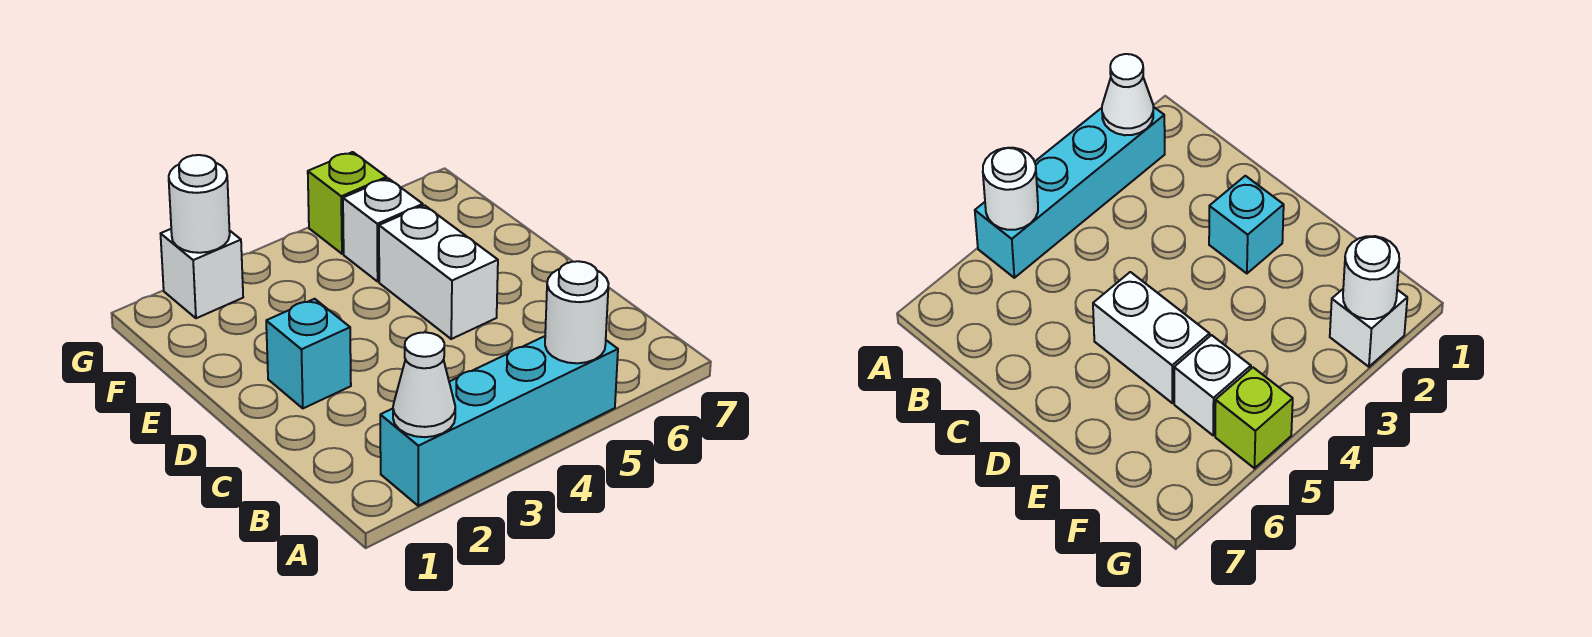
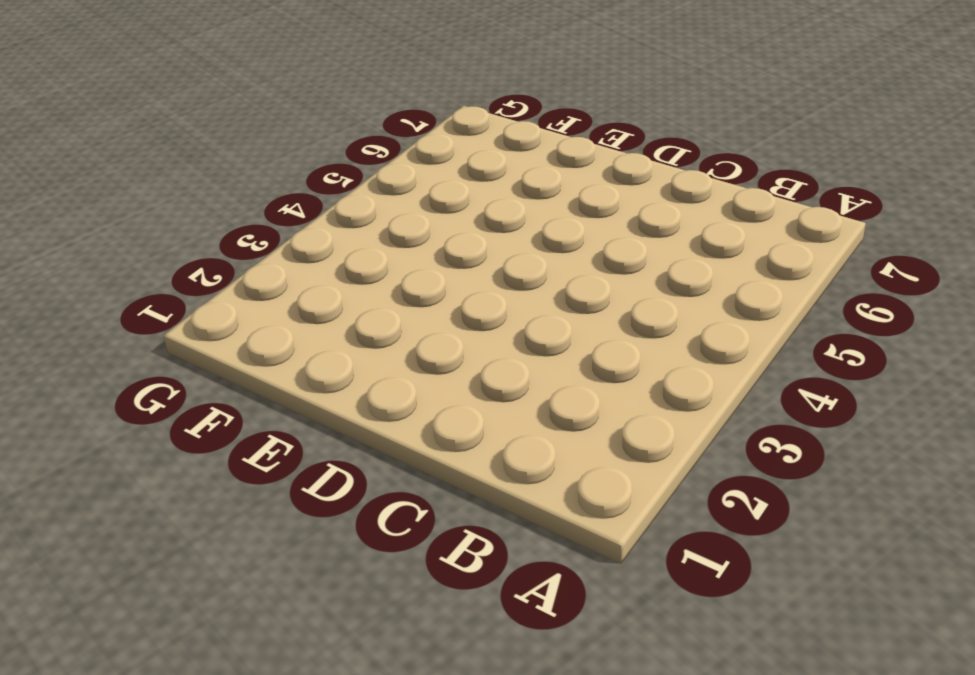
none -> cyan brick A2:A5 level 1
none -> cyan brick D2 level 1

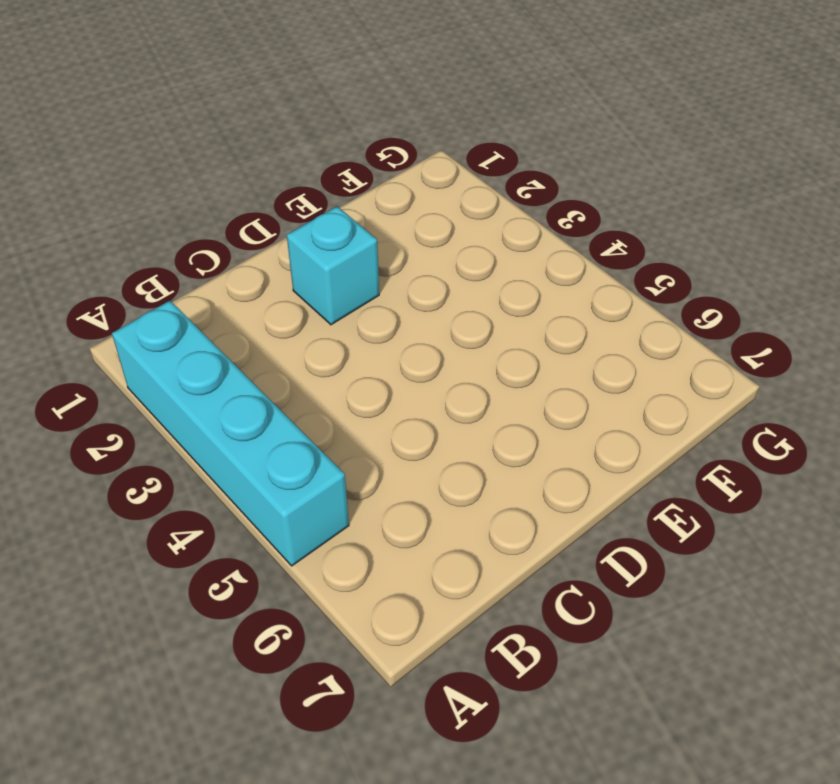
none -> white brick D5:E5 level 1
none -> white brick F5 level 1

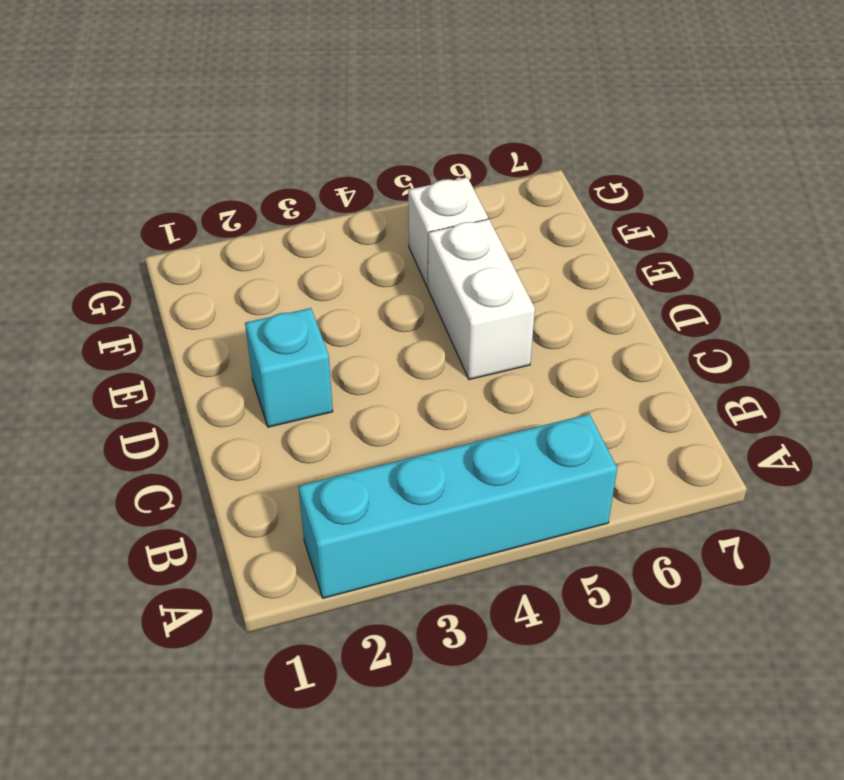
none -> white brick G2 level 1
none -> lime brick G5 level 1

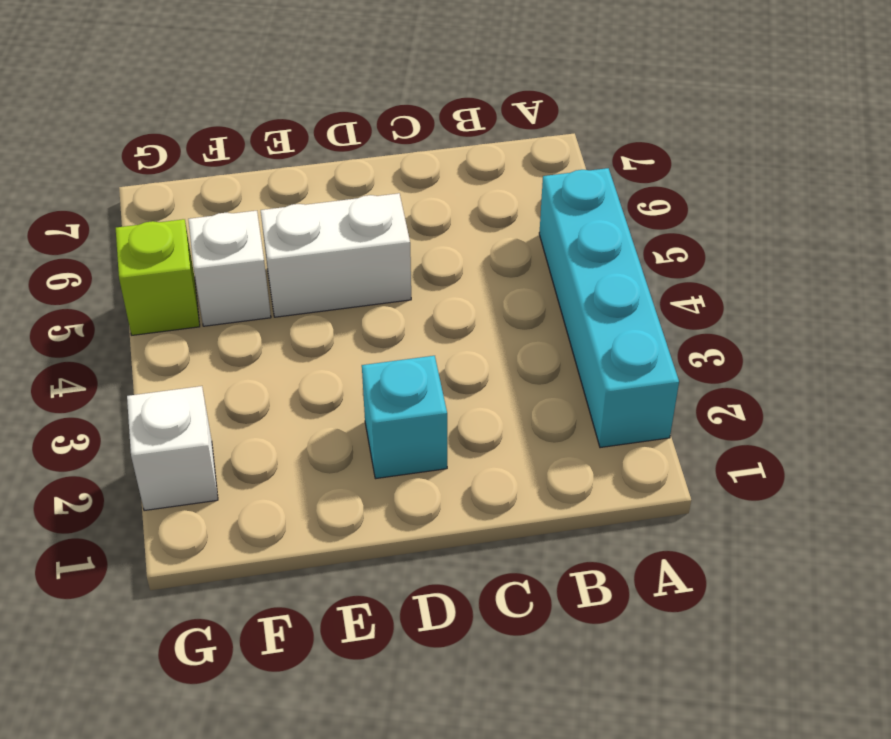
none -> white cone A2 level 2
none -> white round brick A5 level 2

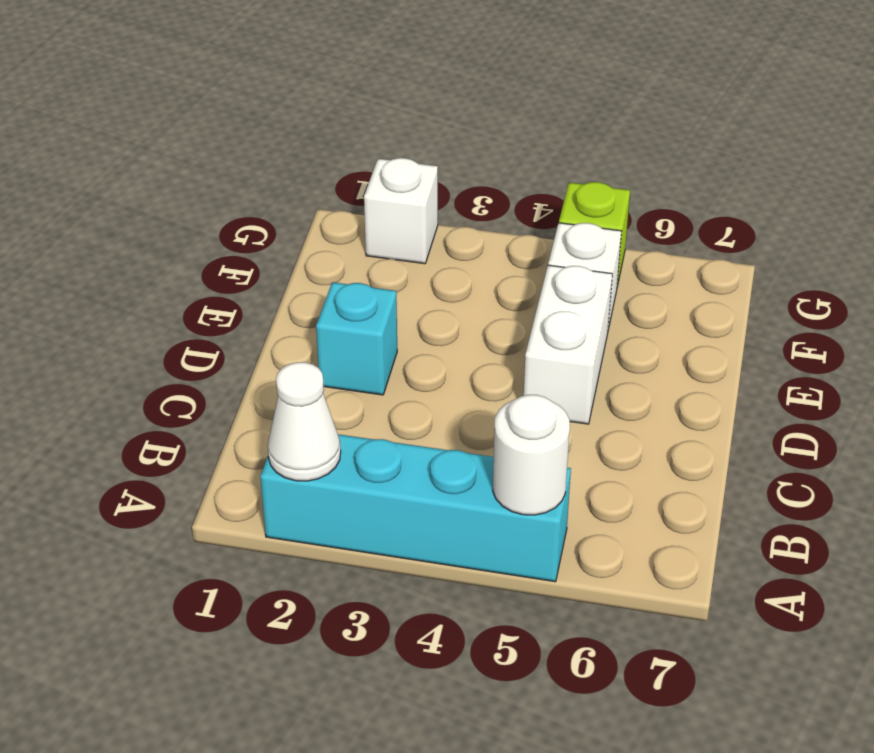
none -> white round brick G2 level 2

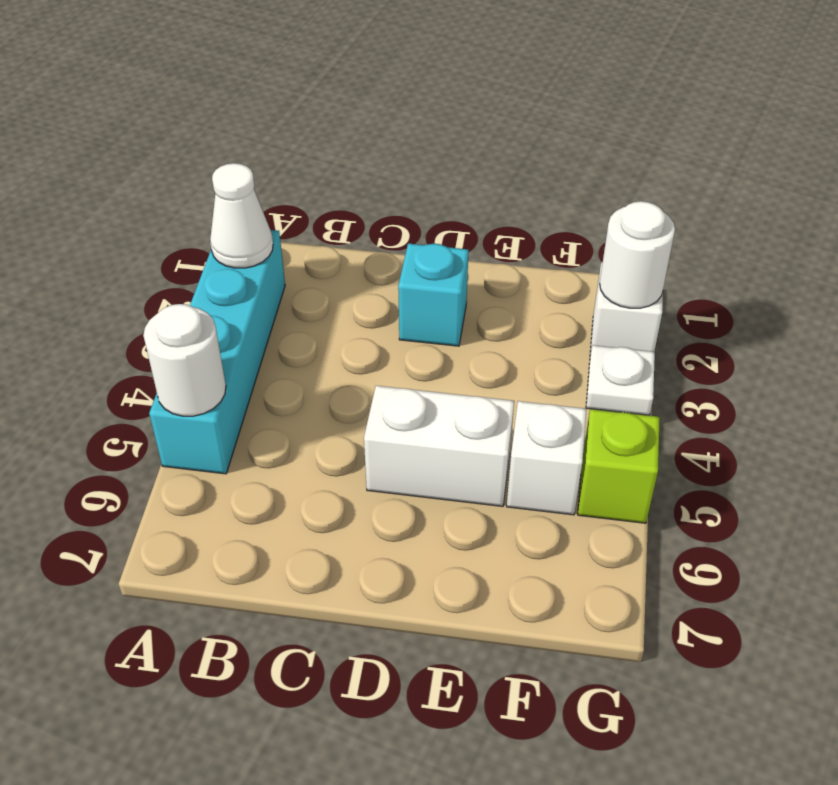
white plate G3 level 1 -> none

